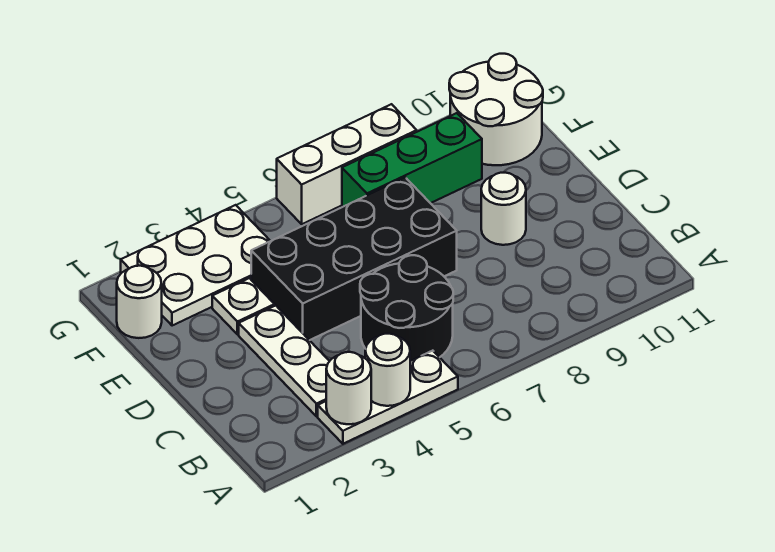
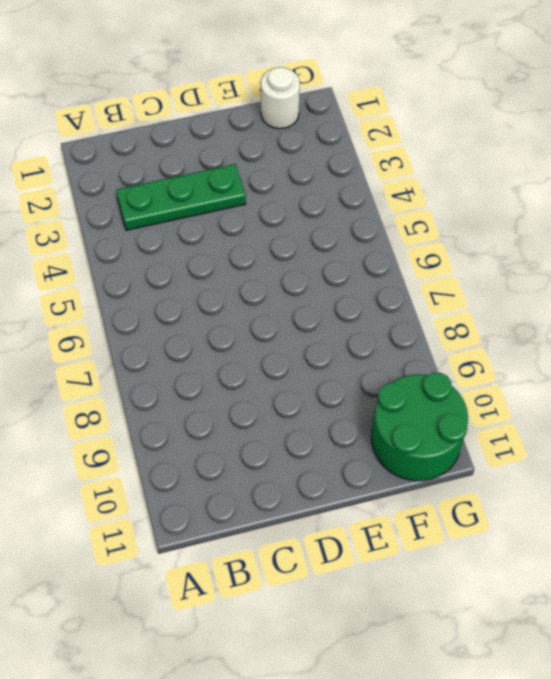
green plate B3:D3 level 1 -> white plate B3:D3 level 1
green round brick F10:G11 level 1 -> white round brick F10:G11 level 1
none -> white plate A3:A5 level 1
none -> black round brick B5:C6 level 1
none -> black brick D4:E7 level 1

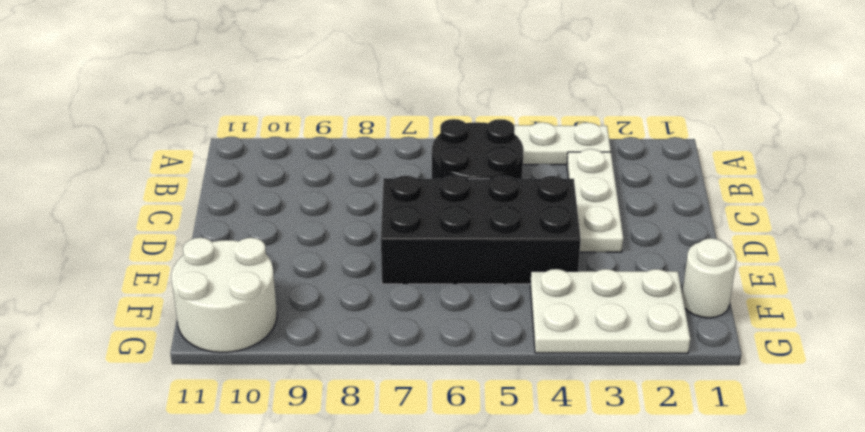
none -> white round brick D9 level 1
none -> white plate E3 level 1
none -> green brick F7:F9 level 1

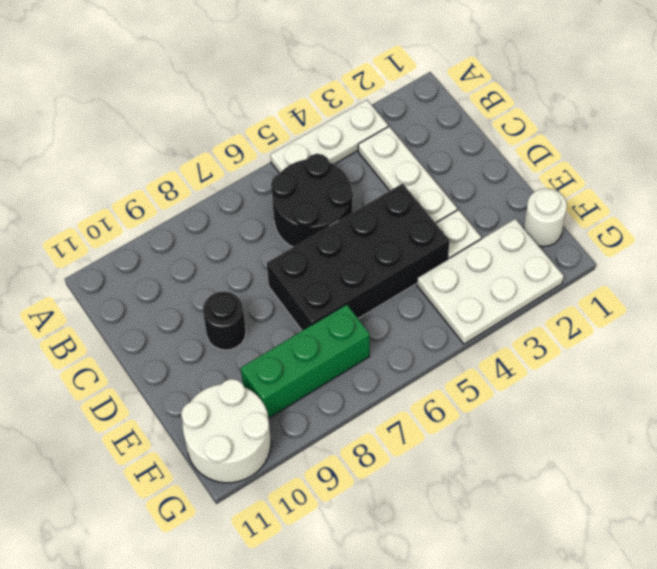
black round brick D9 level 1 -> white round brick D9 level 1
none -> white brick G6:G8 level 1
none -> white round brick A3 level 2
none -> white round brick A4 level 2

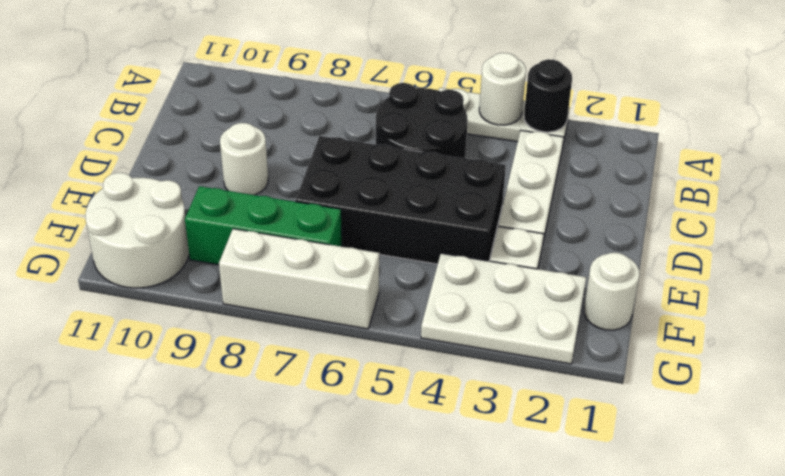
black round brick A3 level 2 -> white round brick A3 level 2

